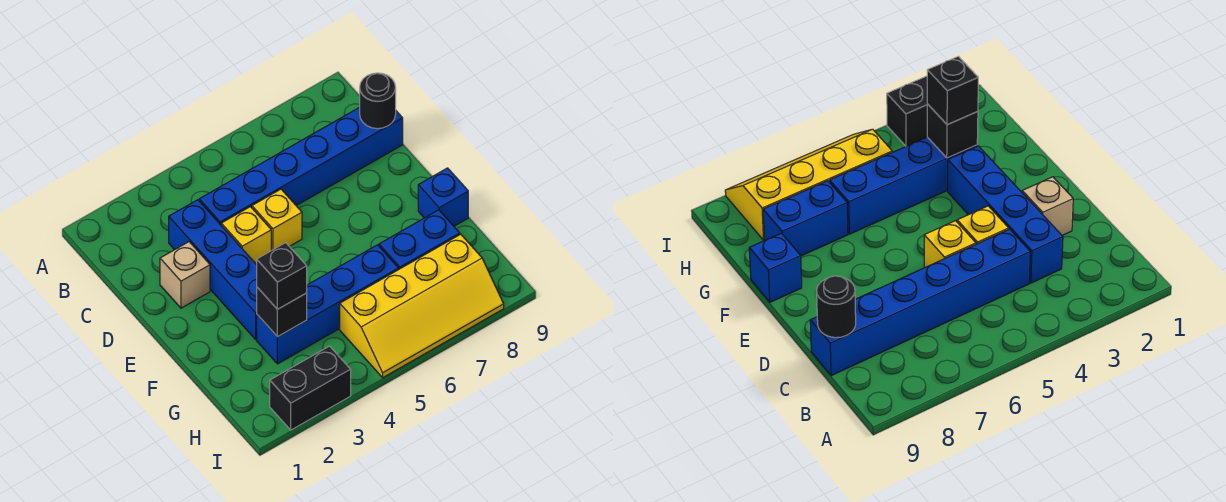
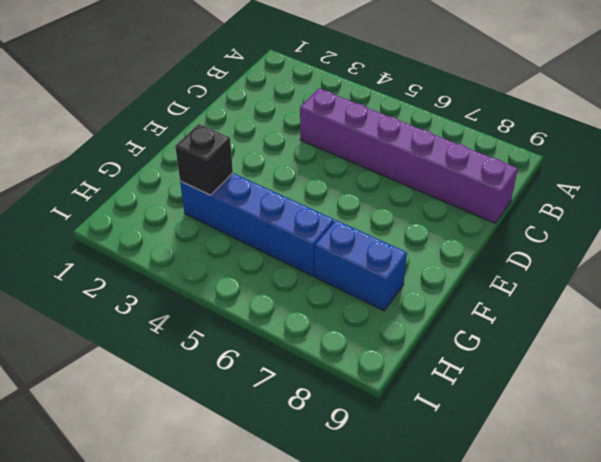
purple brick C4:C9 level 1 -> blue brick C4:C9 level 1
none -> blue brick C3:F3 level 1
none -> tan brick D2 level 1
none -> yellow brick D4 level 1

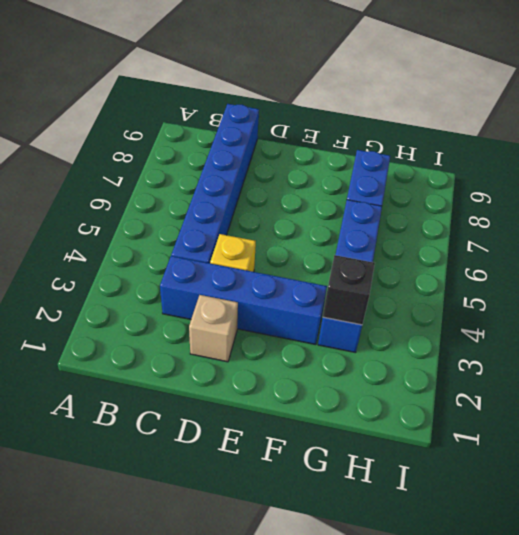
none -> yellow brick D5 level 1
none -> blue brick F9 level 1
none -> yellow slope H5:I8 level 1 top H

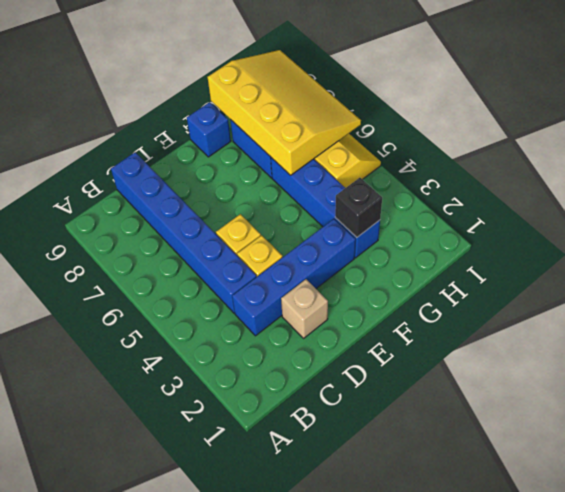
yellow slope G6:I9 level 2 top G -> none
none -> black brick I2:I3 level 1
none -> black round brick C9 level 2
none -> black brick G3 level 3

